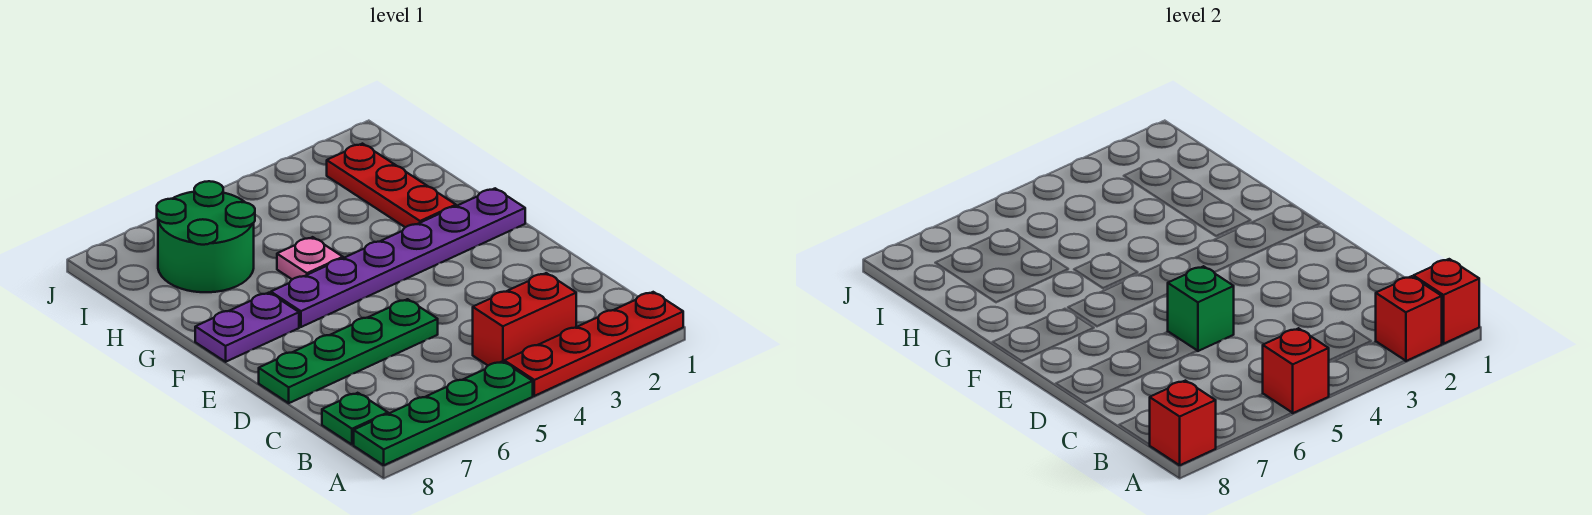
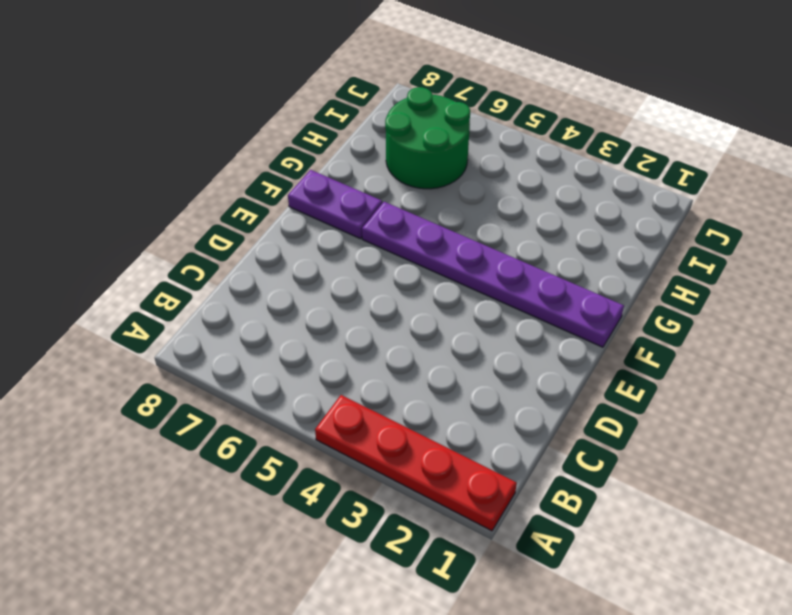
none -> green plate A5:A8 level 1
none -> red brick B3:B4 level 1
none -> green plate B8 level 1

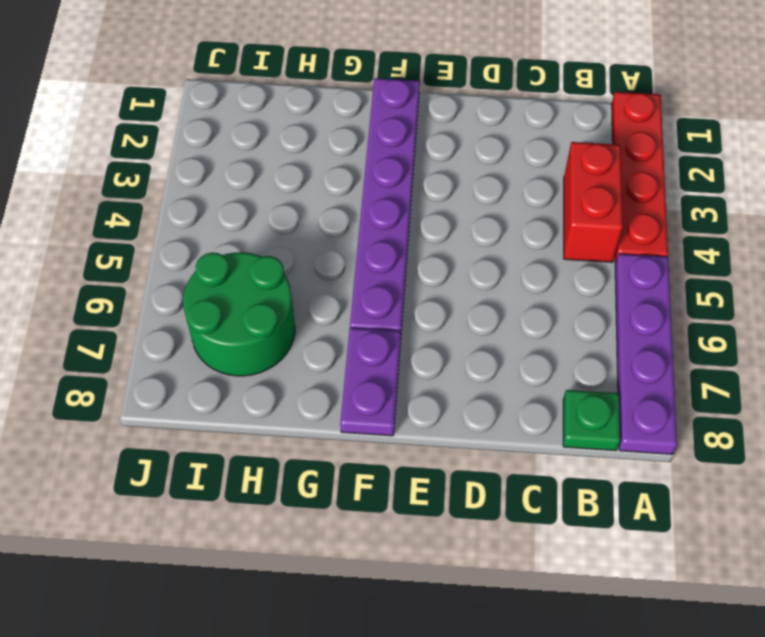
purple plate A5:A8 level 1 -> green plate A5:A8 level 1
none -> green plate D5:D8 level 1
none -> red plate G2:I2 level 1
none -> pink plate G5 level 1

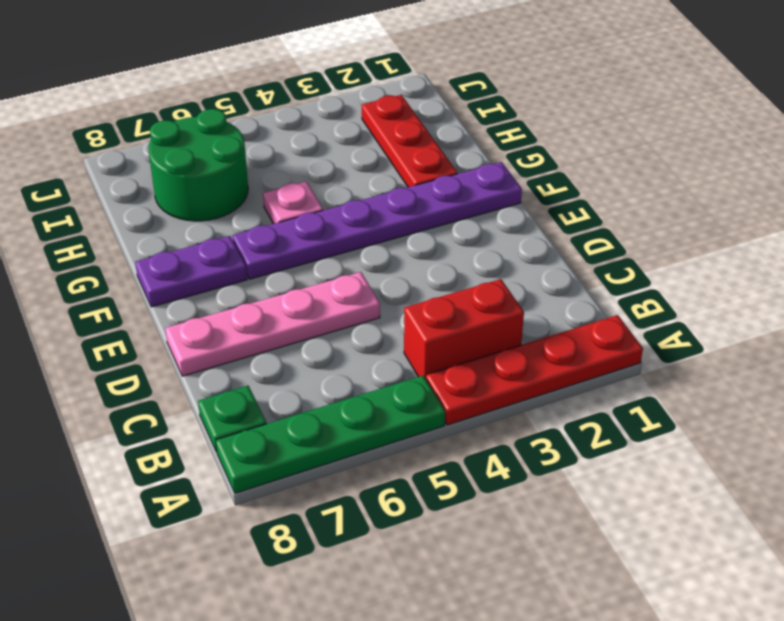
pink plate D5:D8 level 1 -> green plate D5:D8 level 1
none -> red brick A1 level 2
none -> red brick A2 level 2
none -> red brick A5 level 2

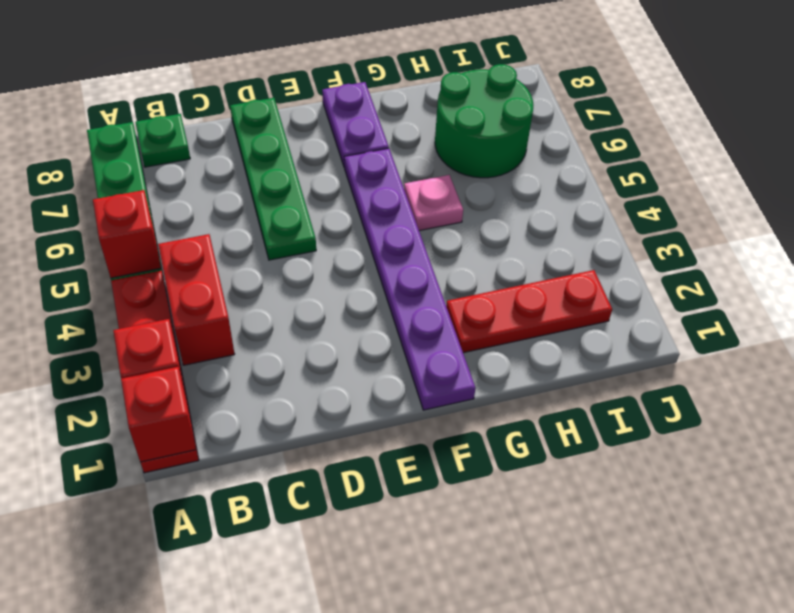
none -> red brick A8 level 2
none -> green brick D5 level 2

